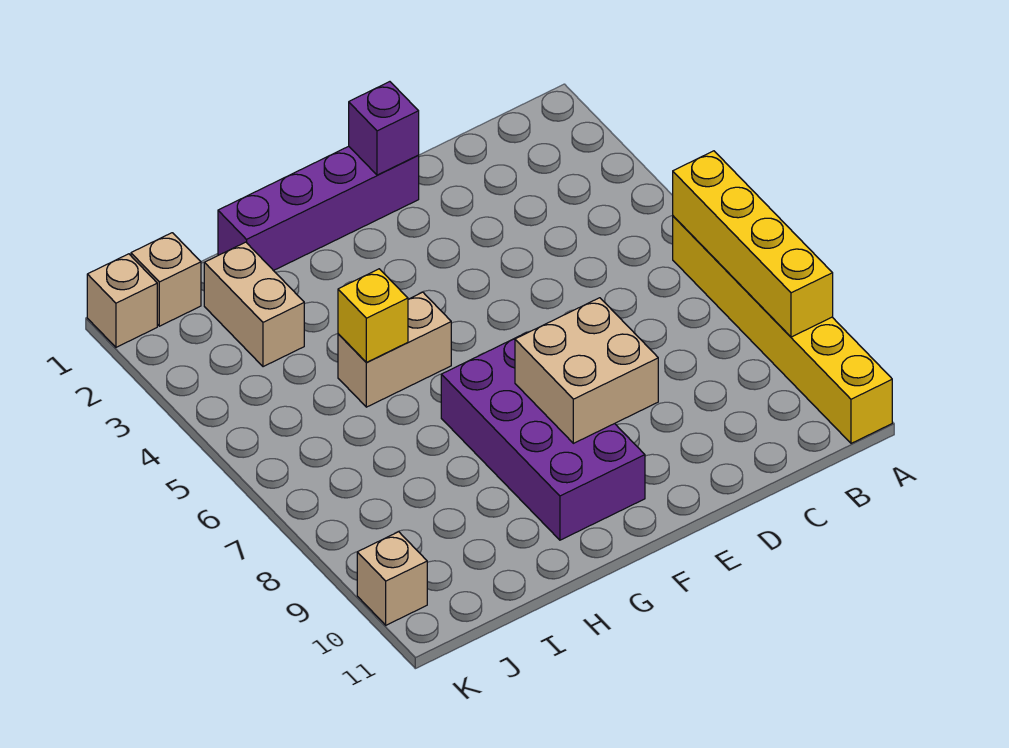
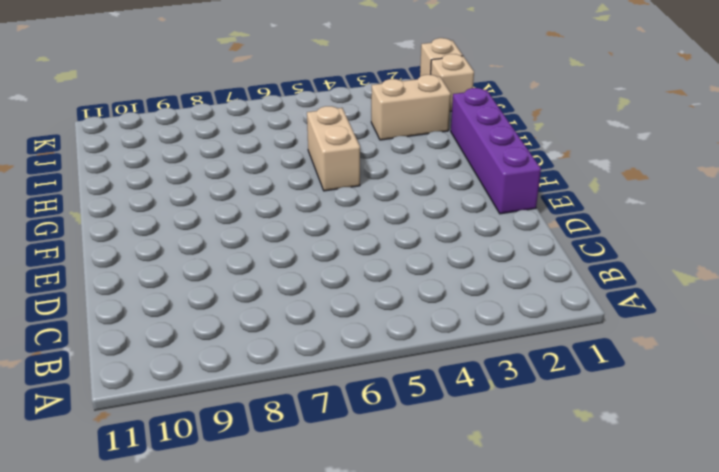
none -> yellow brick A6:A11 level 1
none -> purple brick F7:G10 level 1
none -> tan brick K10 level 1

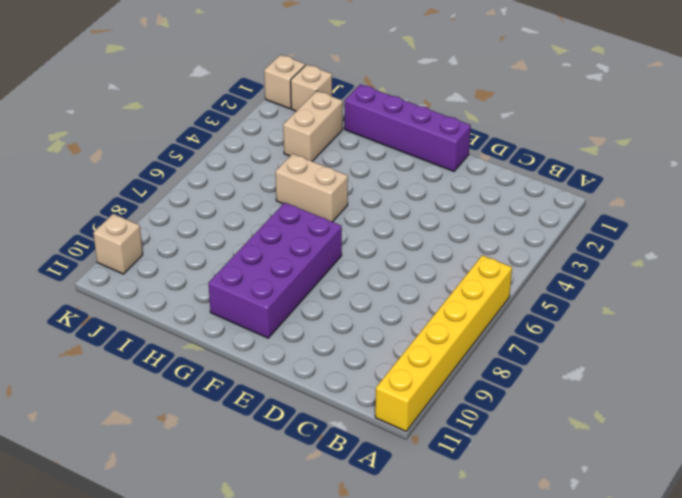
none -> yellow brick A6:A9 level 2
none -> purple brick E1 level 2
none -> tan brick E8:F9 level 2

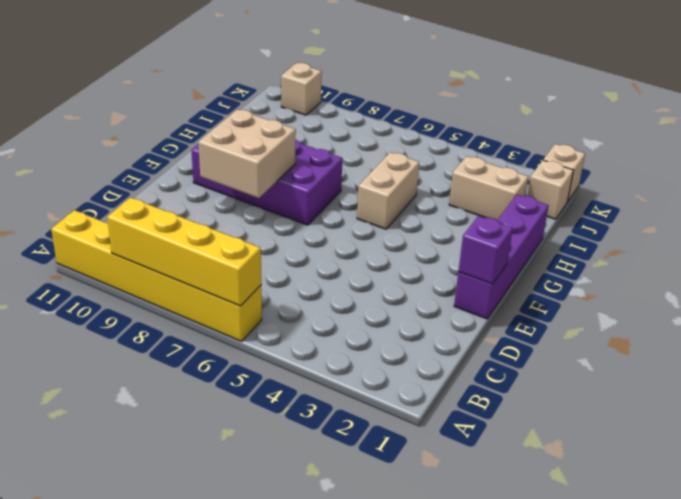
none -> yellow brick H5 level 2

